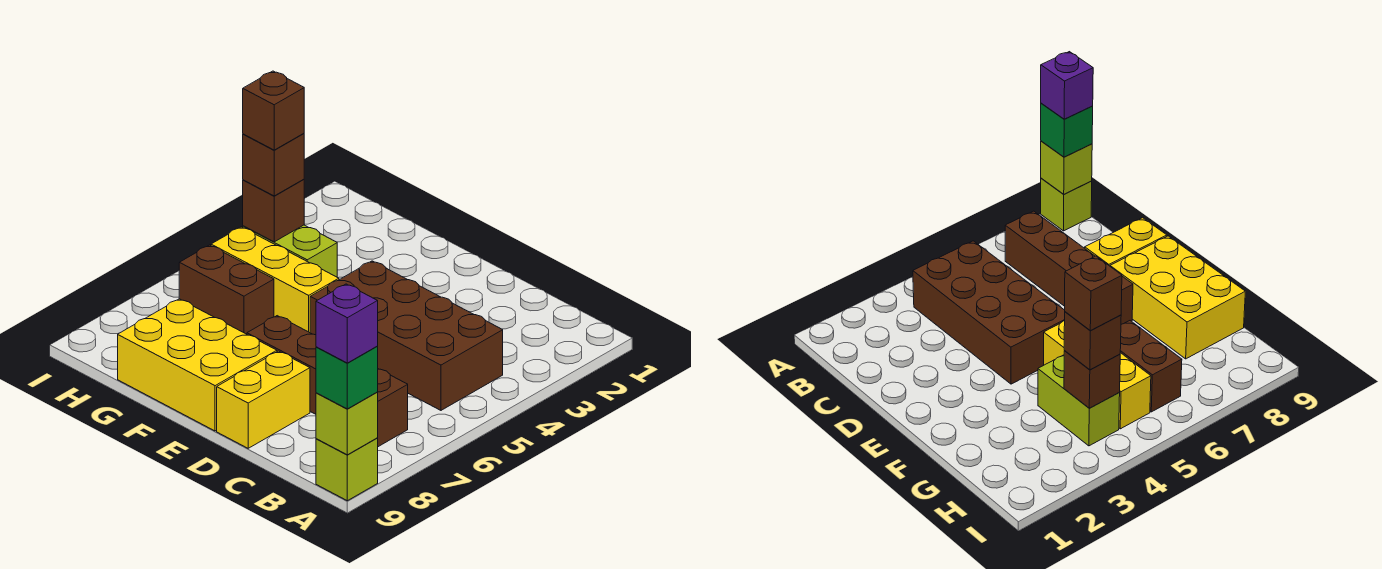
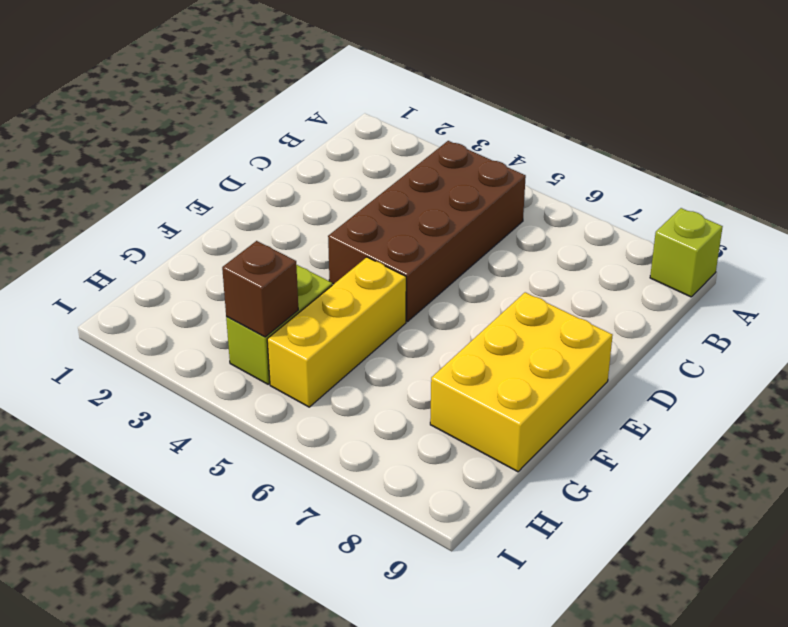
none -> brown brick B7:E7 level 1
none -> yellow brick D8:D9 level 1
none -> brown brick G6:H6 level 1

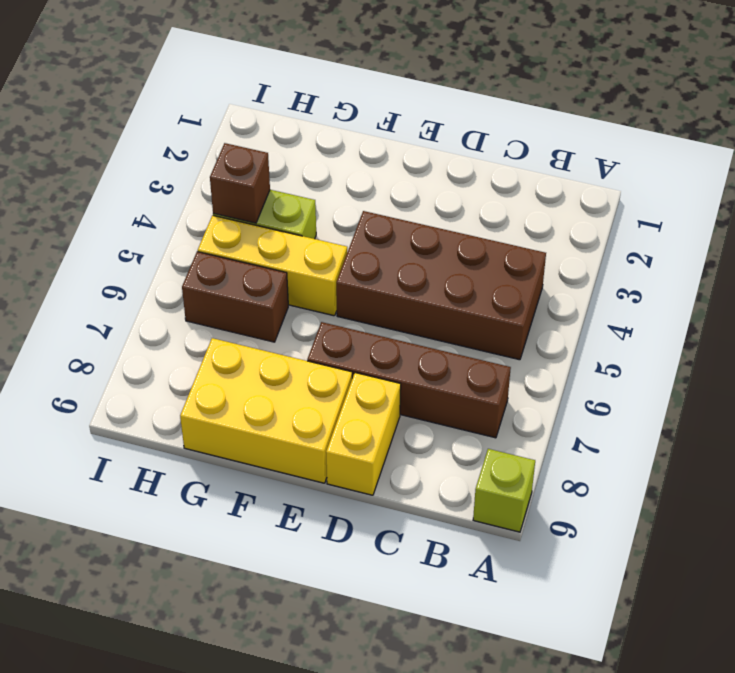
none -> lime brick A9 level 2
none -> green brick A9 level 3
none -> brown brick H4 level 3

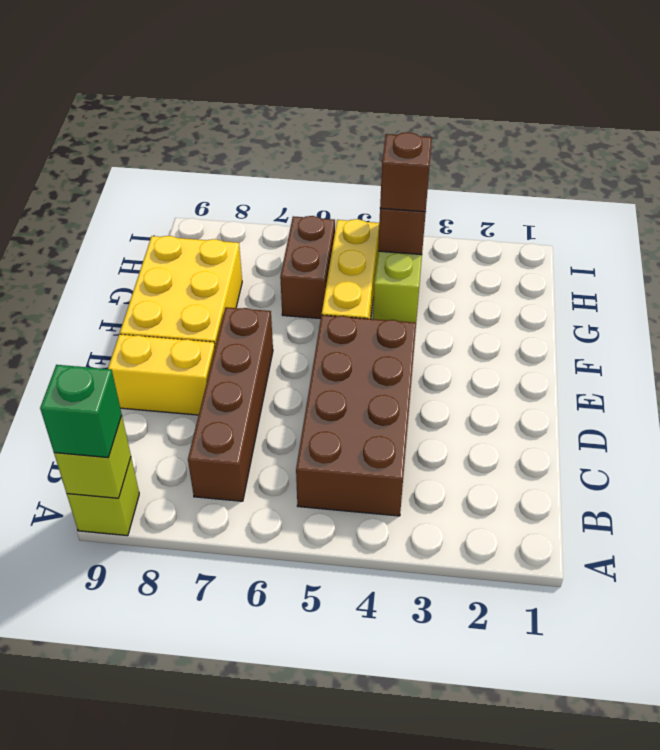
none -> purple brick A9 level 4
none -> brown brick H4 level 4

